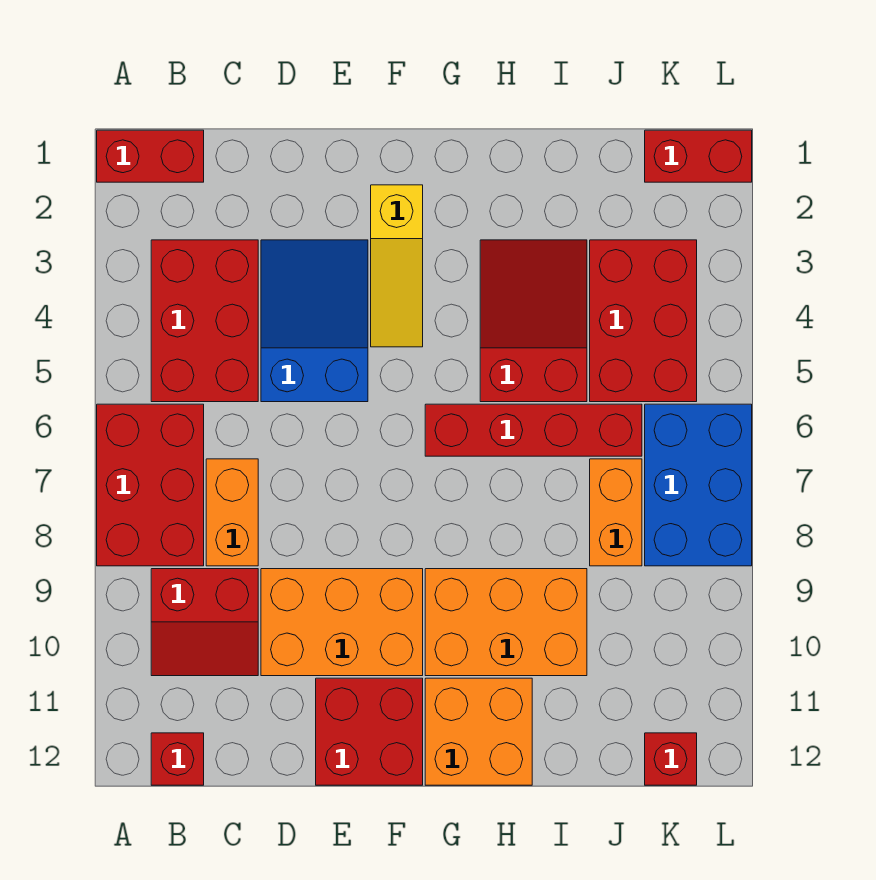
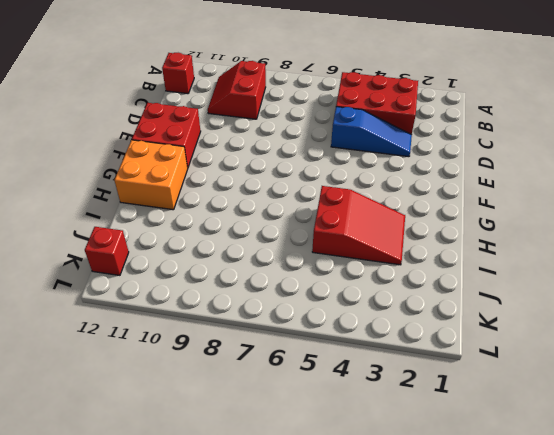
blue slope D3:D5 level 1 top 5 -> blue slope D3:E5 level 1 top 5
none -> red brick A1:B1 level 1
none -> red brick A6:B8 level 1
none -> orange brick C7:C8 level 1

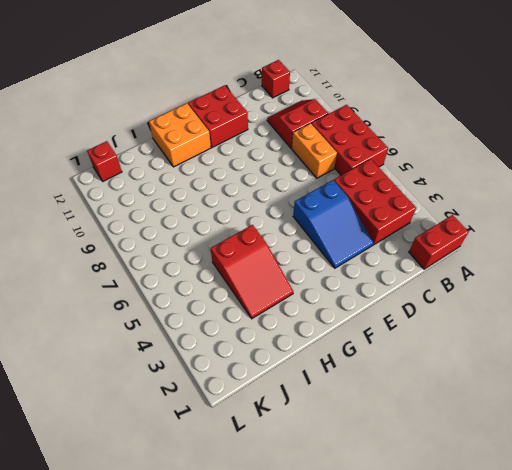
none -> orange brick D9:F10 level 1
none -> yellow slope F2:F4 level 1 top 2
none -> red brick G6:J6 level 1

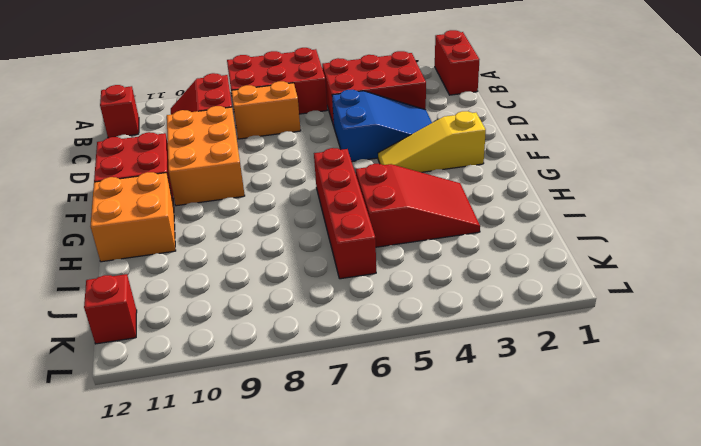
none -> orange brick G9:I10 level 1
none -> red brick J3:K5 level 1
none -> orange brick J7:J8 level 1

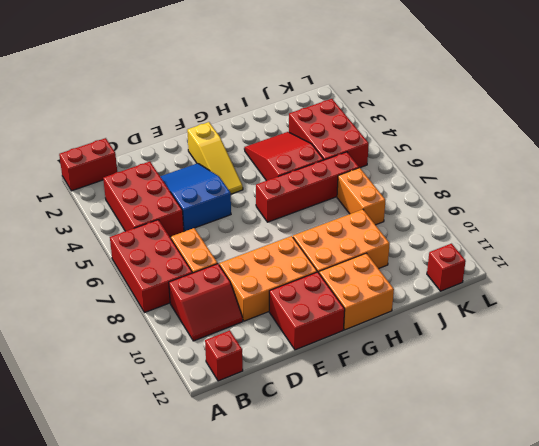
none -> red brick K1:L1 level 1
none -> blue brick K6:L8 level 1

